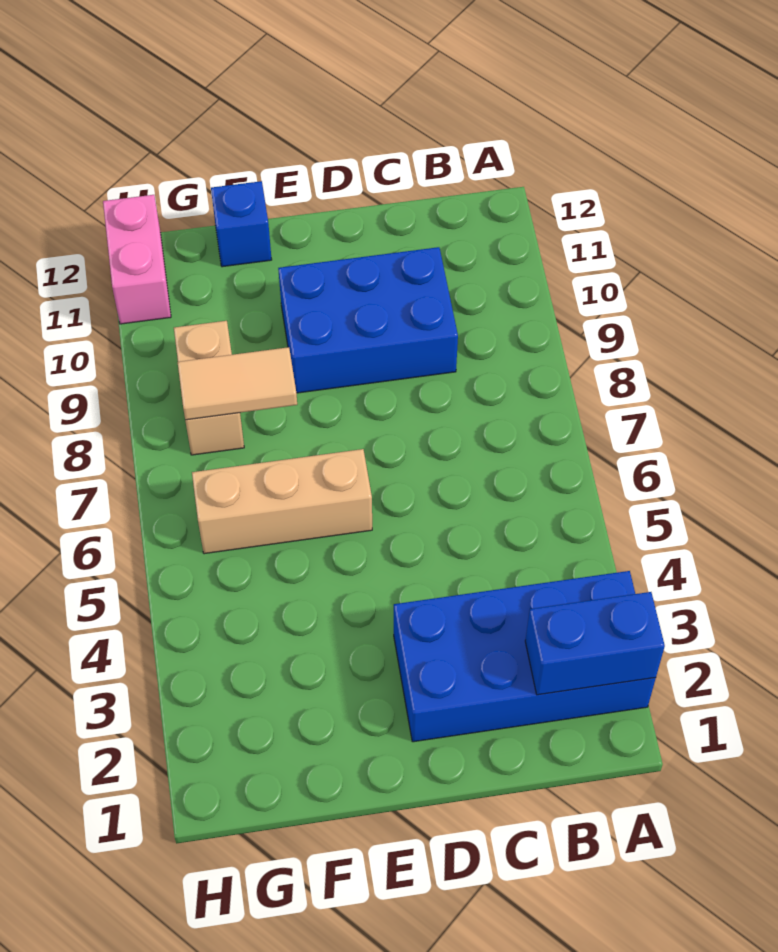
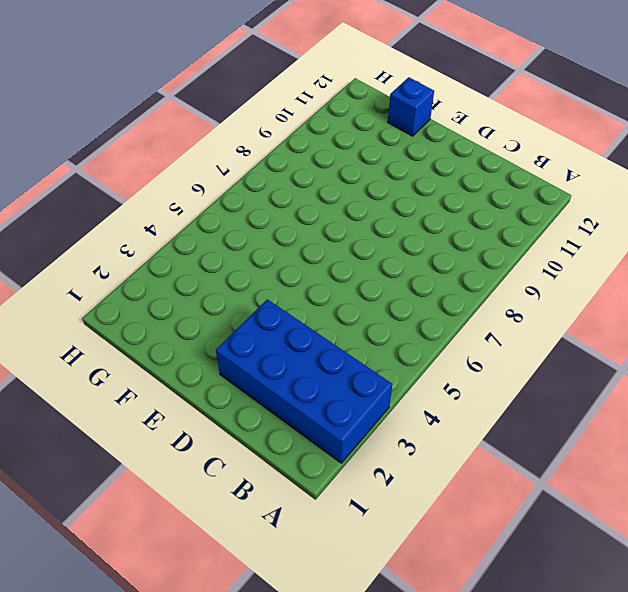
none -> blue brick C9:E10 level 1
none -> tan brick E6:G6 level 1

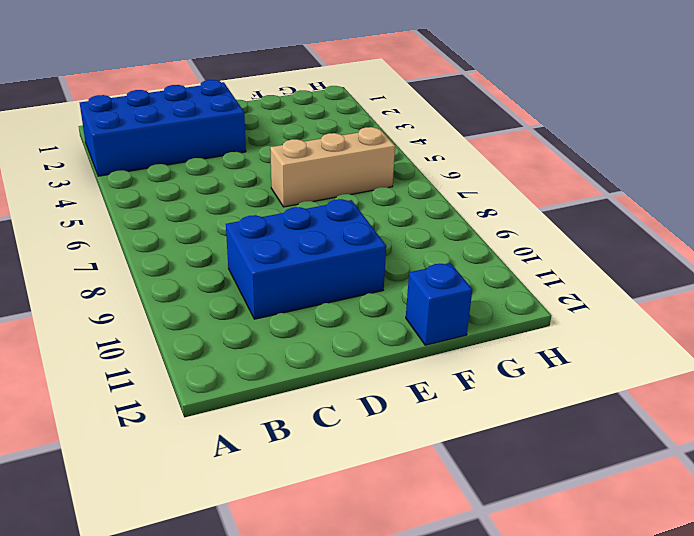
none -> tan brick G8:G9 level 1
none -> pink brick H11:H12 level 1

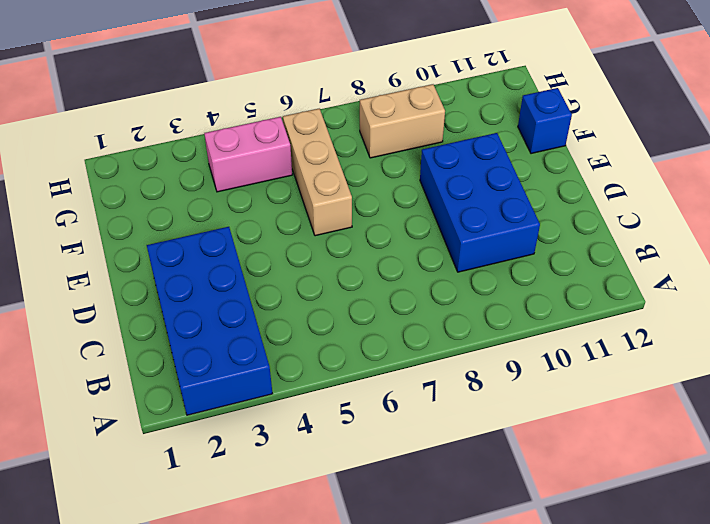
pink brick G4:G5 level 1 -> pink brick H11:H12 level 1
none -> blue brick A2:B2 level 2
none -> tan tile F8:G8 level 2

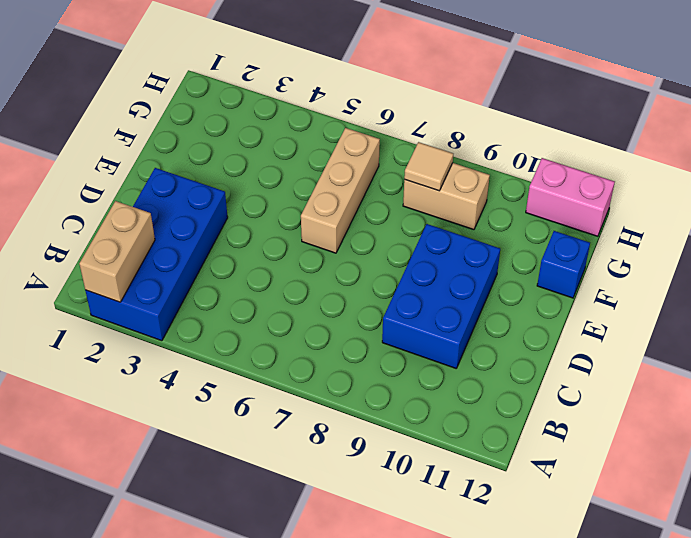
tan brick A2:B2 level 2 -> blue brick A2:B2 level 2
tan tile G8 level 2 -> tan tile F8:G8 level 2

